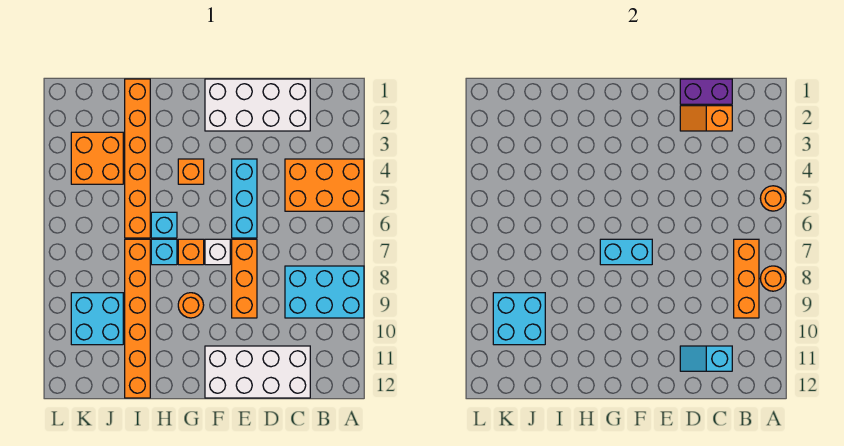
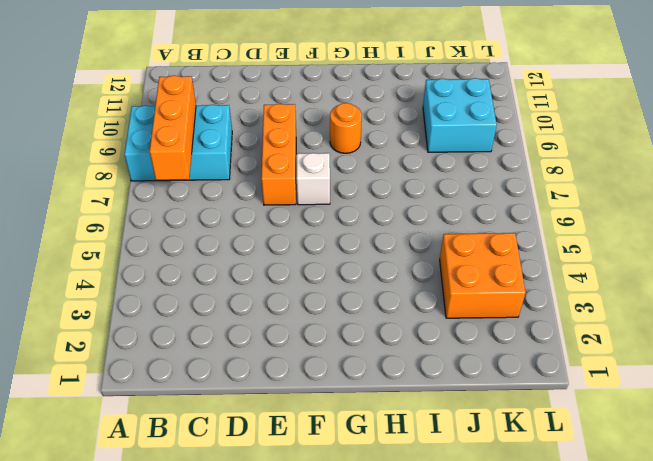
none -> orange brick A4:C5 level 1
none -> white brick C1:F2 level 1
none -> white brick C11:F12 level 1

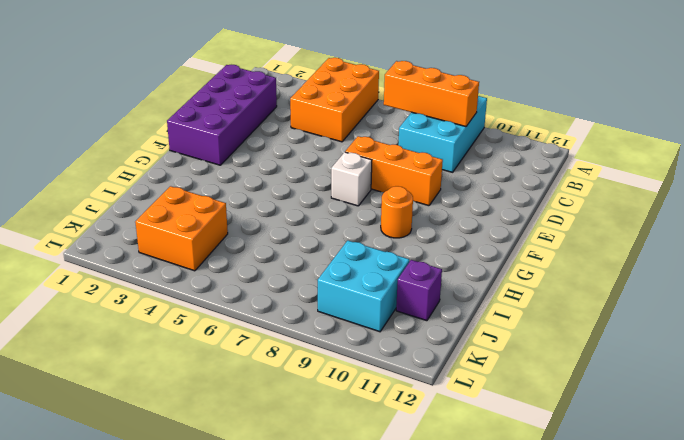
purple brick C1:F2 level 1 -> white brick C1:F2 level 1
purple brick J11 level 1 -> none
none -> white brick C11:F12 level 1
none -> cyan brick E4:E6 level 1
none -> orange brick G4 level 1

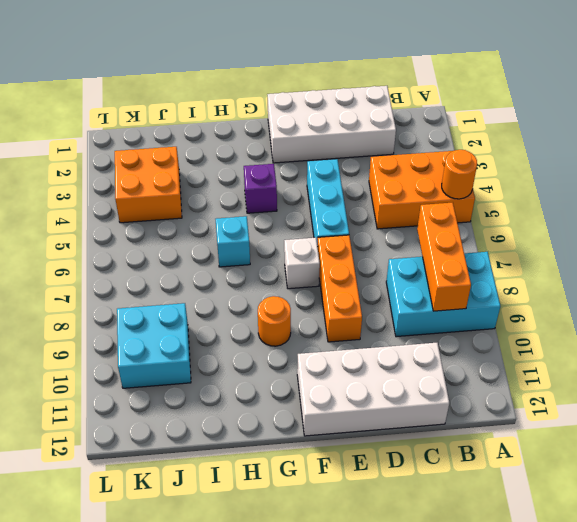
purple brick G4 level 1 -> orange brick G4 level 1
none -> orange brick G7 level 1
none -> cyan brick H7 level 1
none -> orange brick I1:I6 level 1

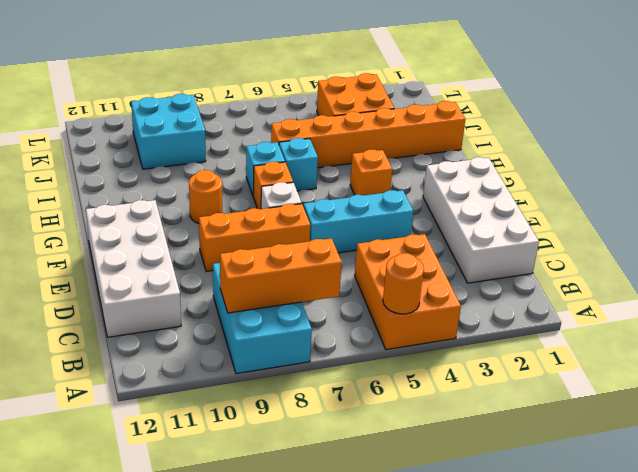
none -> orange brick I7:I12 level 1
none -> orange round brick A8 level 2
none -> purple brick C1:D1 level 2

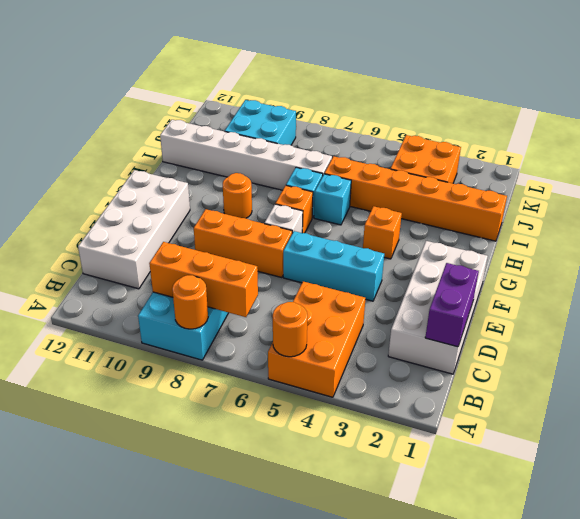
white brick I7:I12 level 1 -> orange brick I7:I12 level 1
none -> orange slope C2:D2 level 2 top C
none -> cyan slope C11:D11 level 2 top C
none -> cyan brick F7:G7 level 2

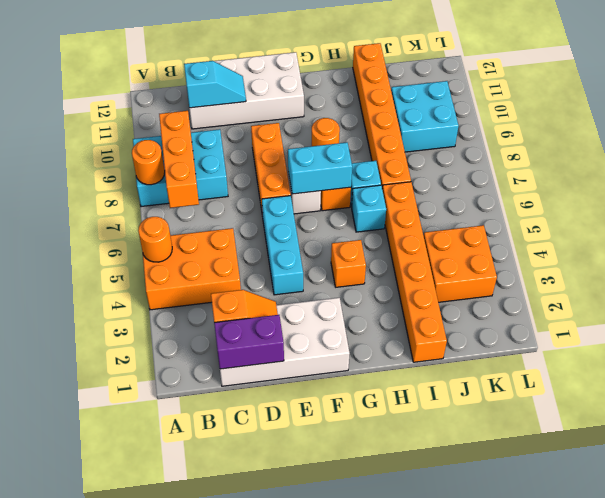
none -> cyan brick J9:K10 level 2

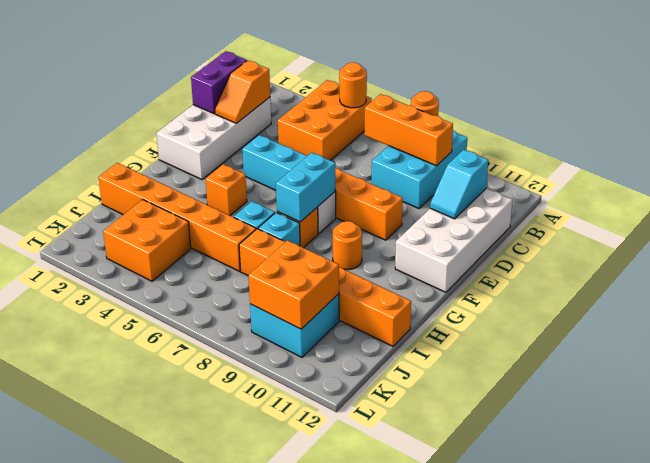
orange brick J9:K10 level 2 -> cyan brick J9:K10 level 2

